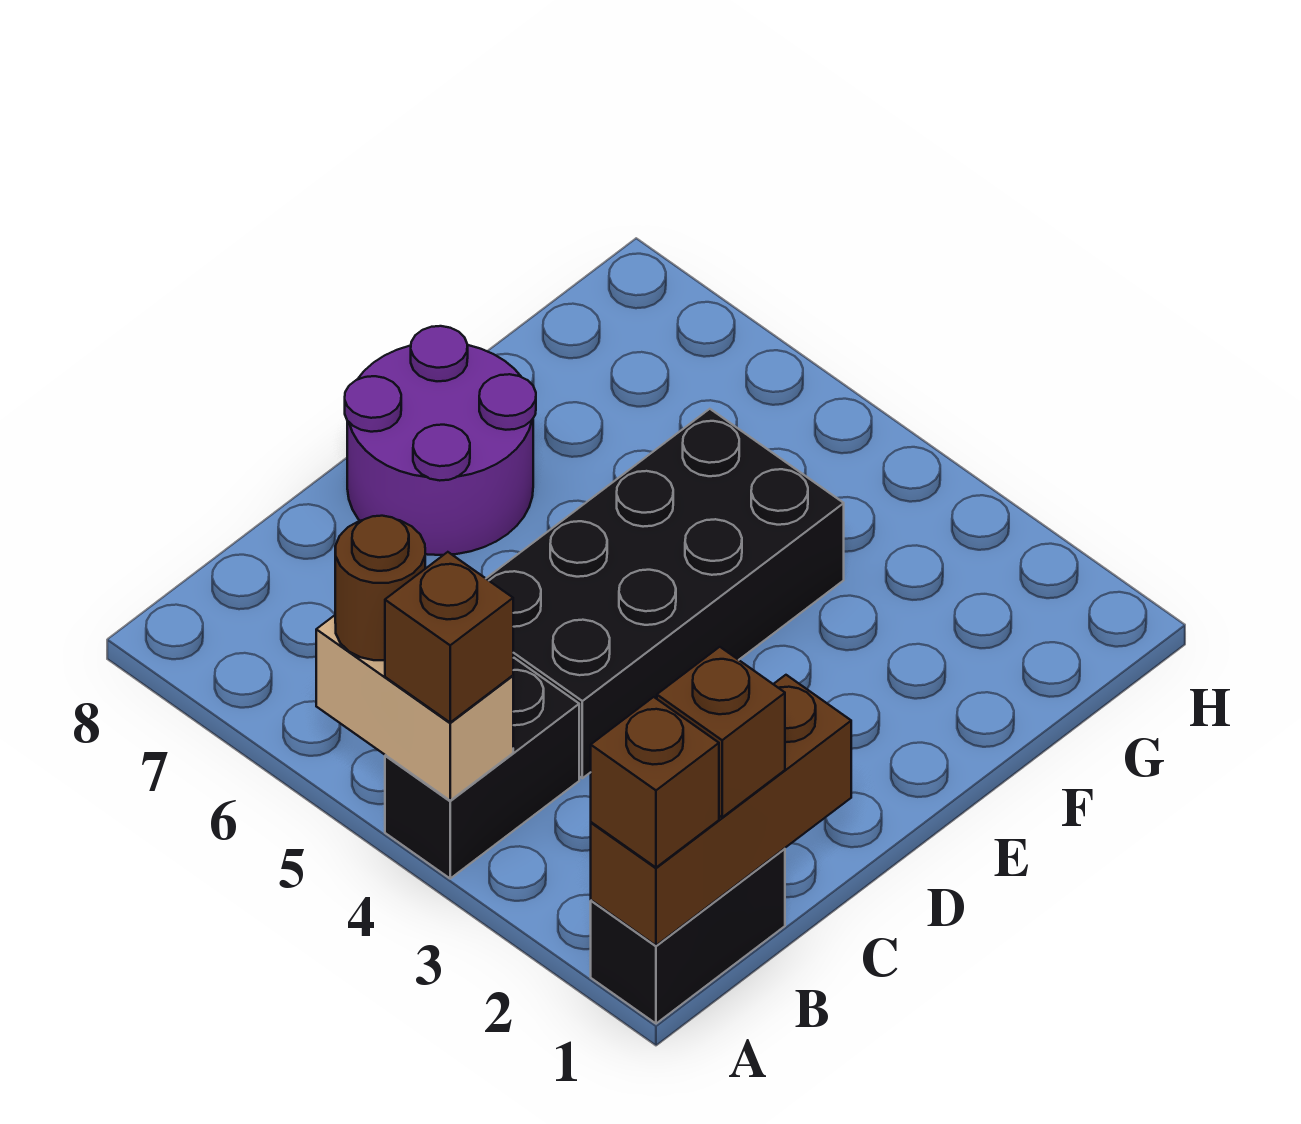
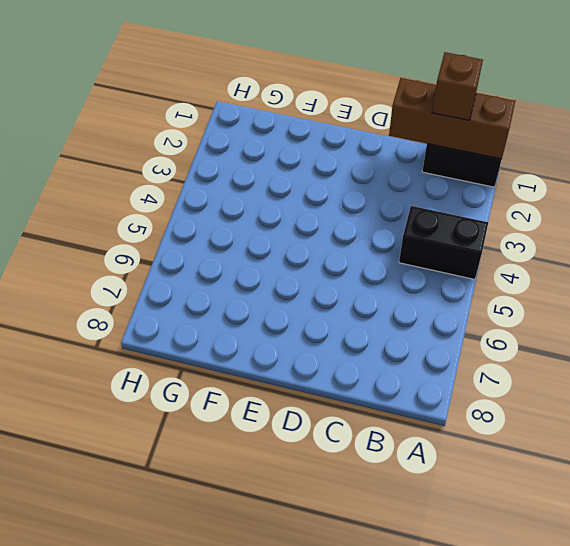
none -> black brick C4:F5 level 1
none -> purple round brick D7:E8 level 1

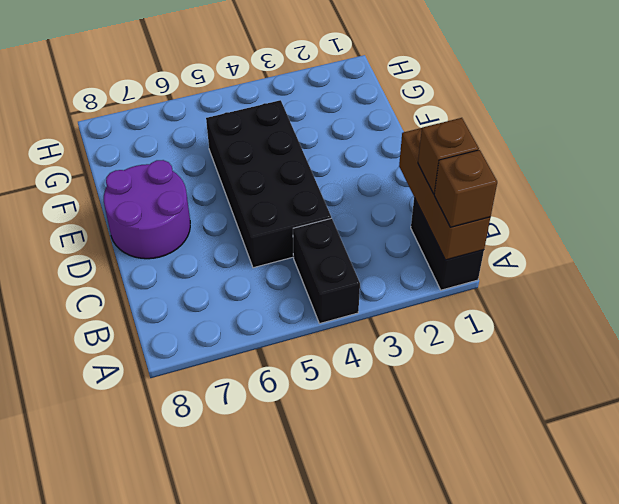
none -> tan brick A4:A5 level 2
none -> brown brick A4 level 3

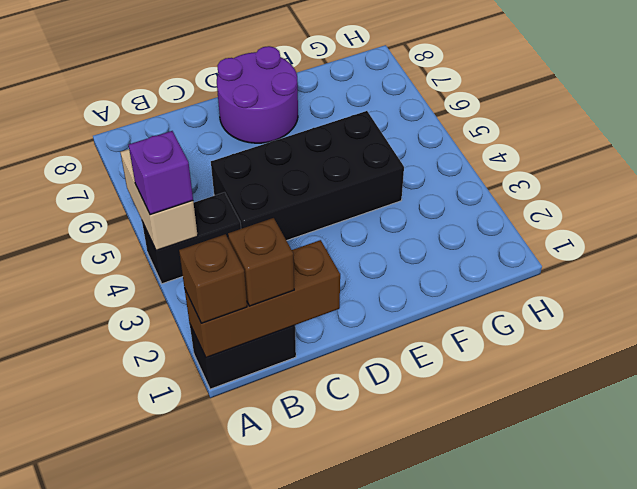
purple brick A4 level 3 -> brown brick A4 level 3
none -> brown round brick A5 level 3

